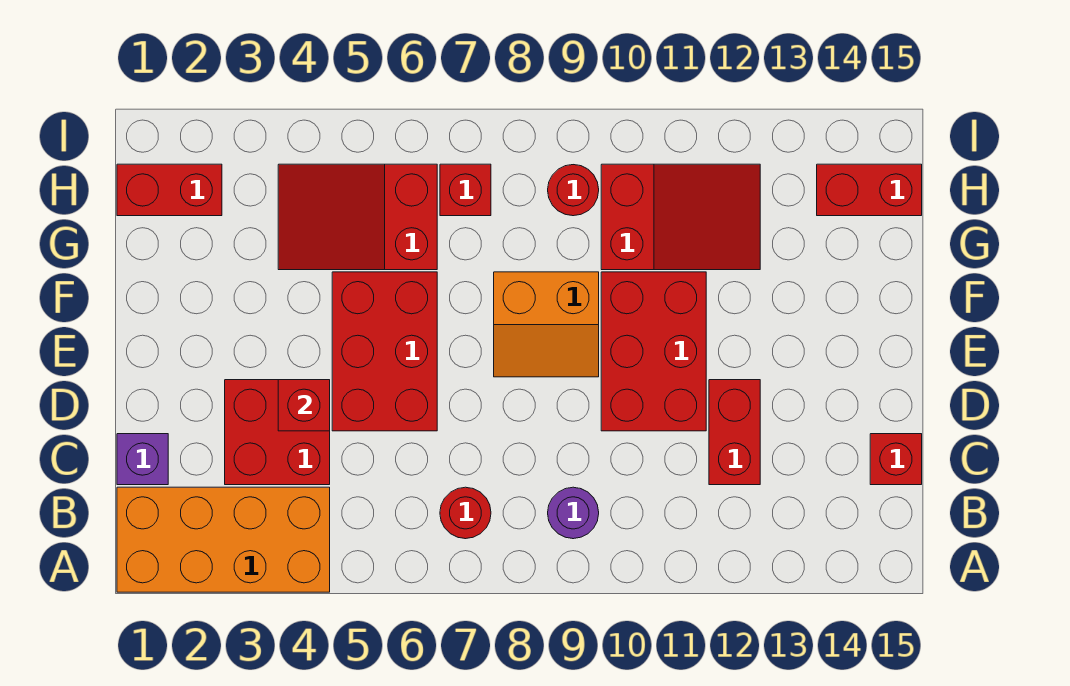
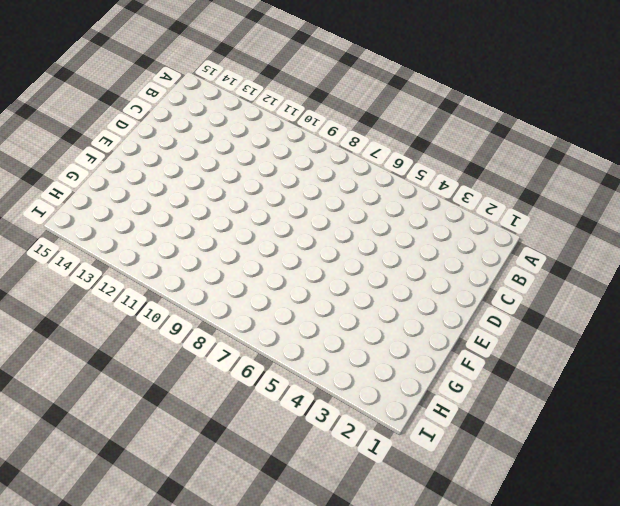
none -> orange brick A1:B4 level 1
none -> red round brick B7 level 1
none -> purple round brick B9 level 1

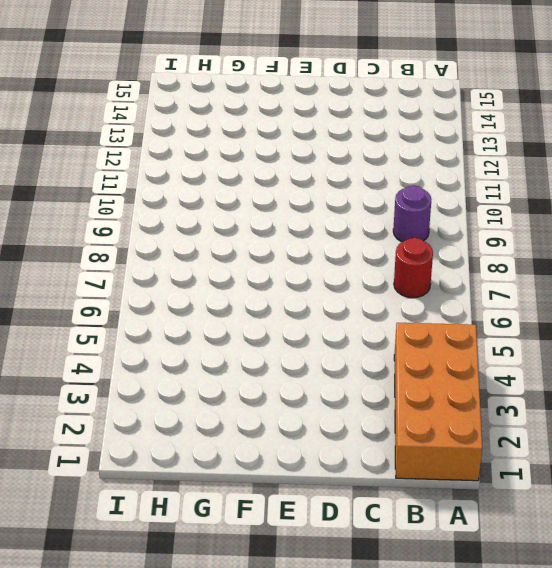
none -> purple brick C1 level 1
none -> red brick C3:D4 level 1
none -> red brick C12:D12 level 1

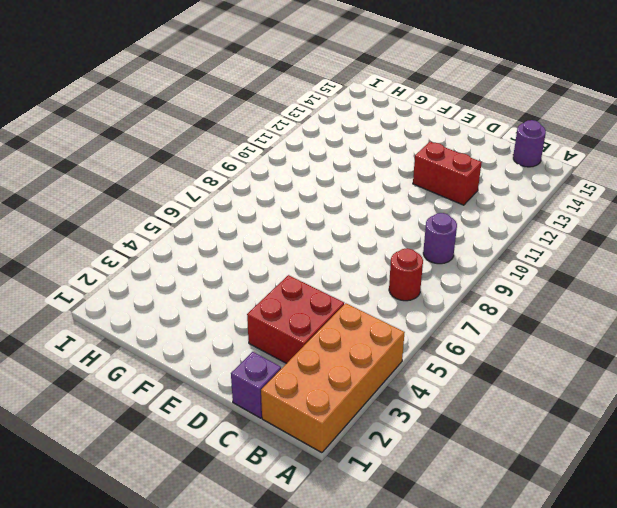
purple round brick B15 level 1 -> none
none -> red brick C15 level 1
none -> red brick D5:F6 level 1
none -> red brick D10:F11 level 1

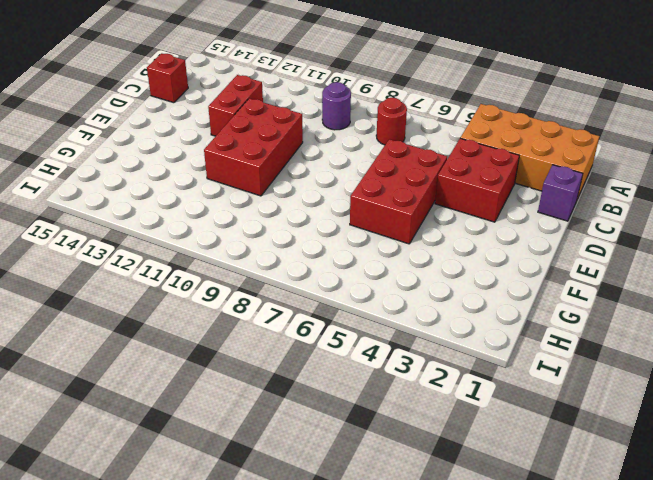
none -> orange slope E8:F9 level 1 top F
none -> red slope G4:H6 level 1 top 6
none -> red slope G10:H12 level 1 top 10

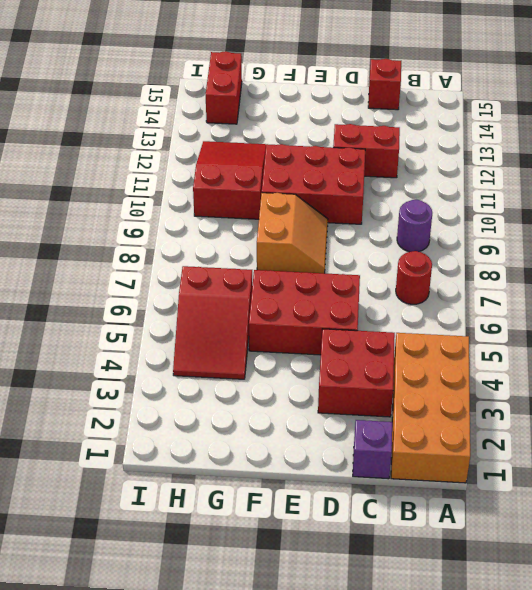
none -> red brick H1:H2 level 1
none -> red brick H7 level 1
none -> red round brick H9 level 1

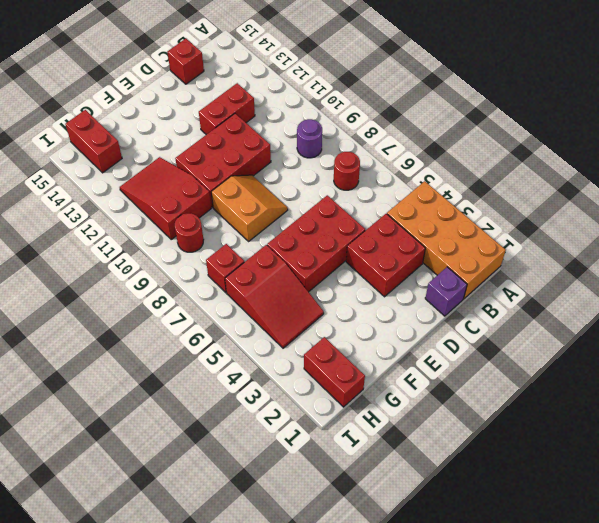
none -> red brick D4 level 2

